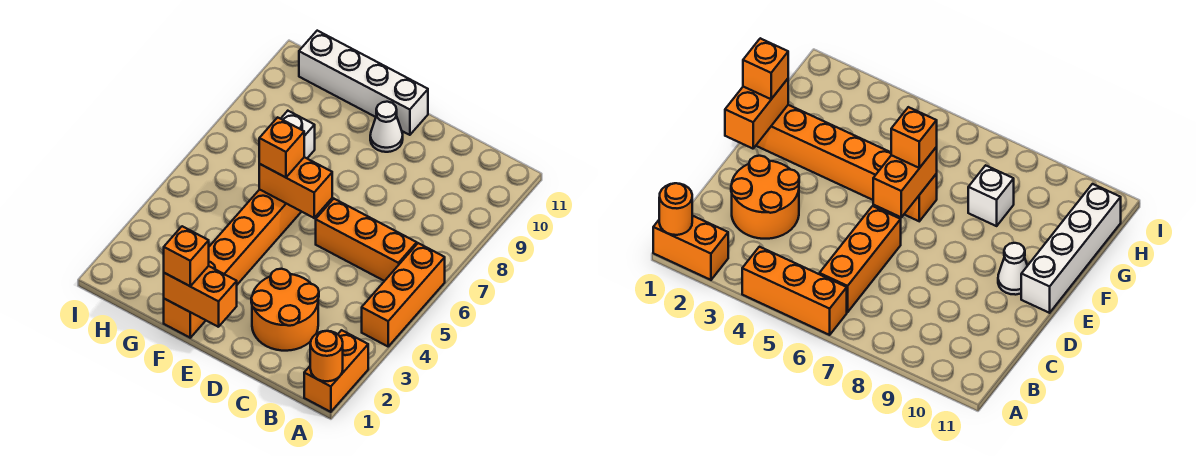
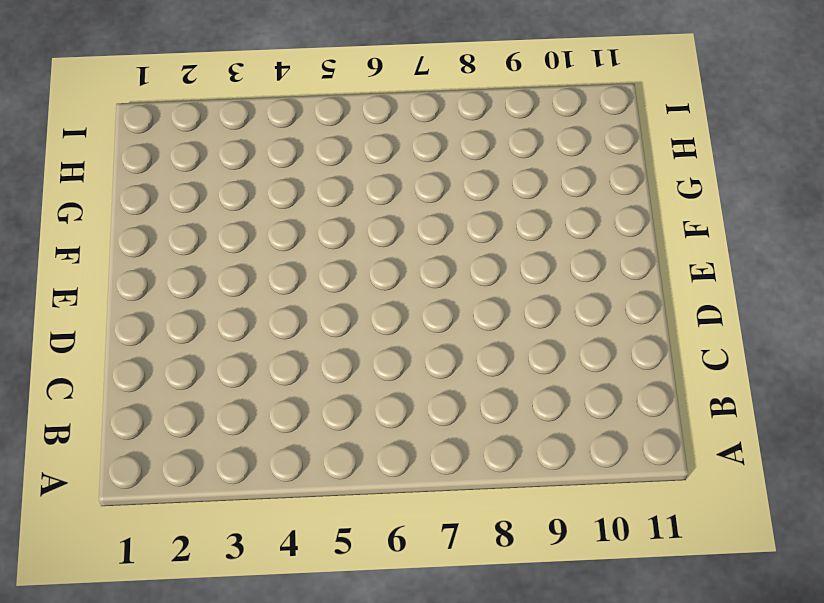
none -> orange brick A1:A2 level 1
none -> orange brick A4:A6 level 1
none -> orange brick B6:D6 level 1

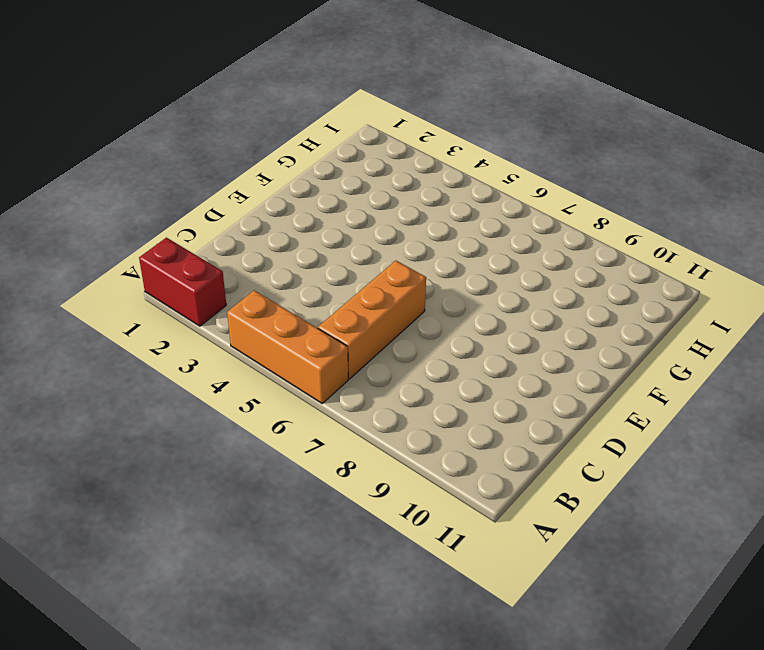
red brick A1:A2 level 1 -> orange brick A1:A2 level 1
none -> orange round brick C2:D3 level 1
none -> white cone E10 level 1
none -> white brick E11:H11 level 1

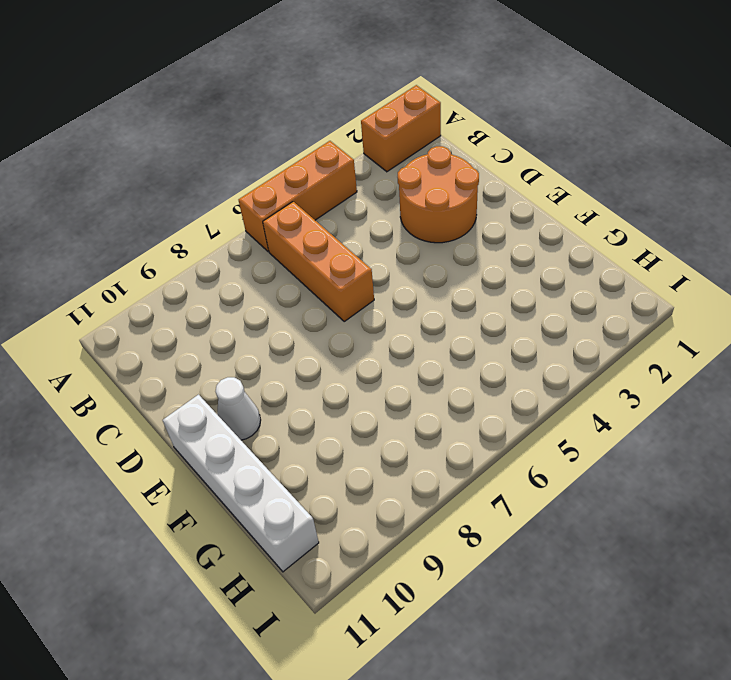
none -> orange brick F1:F6 level 1
none -> white brick G8 level 1
none -> orange round brick A1 level 2

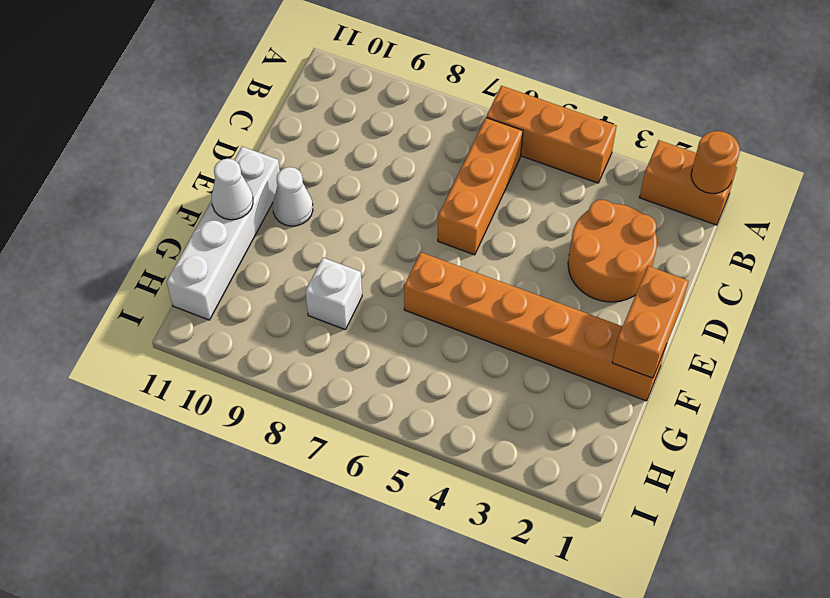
white cone F11 level 2 -> none
none -> orange brick E6:F6 level 2
none -> orange brick F1 level 3
none -> orange brick F6 level 3

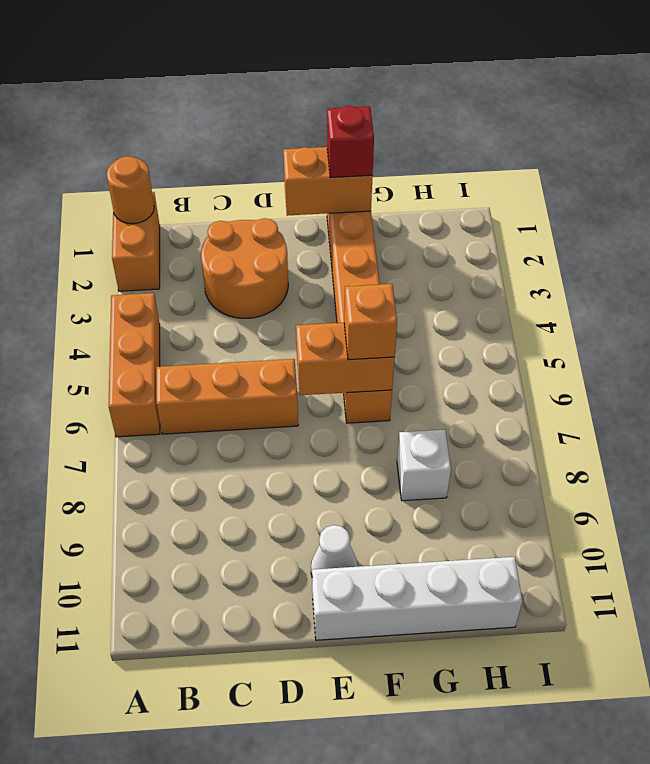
red brick F1 level 3 -> orange brick F1 level 3

